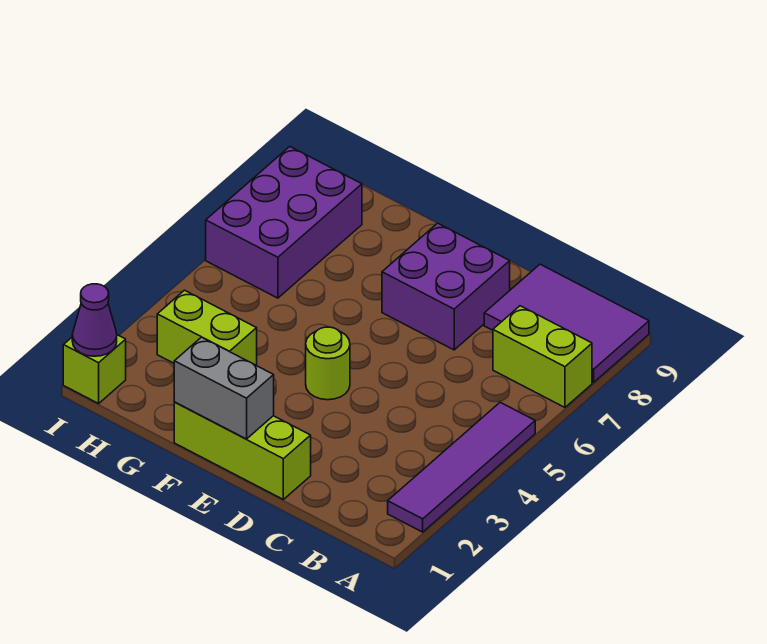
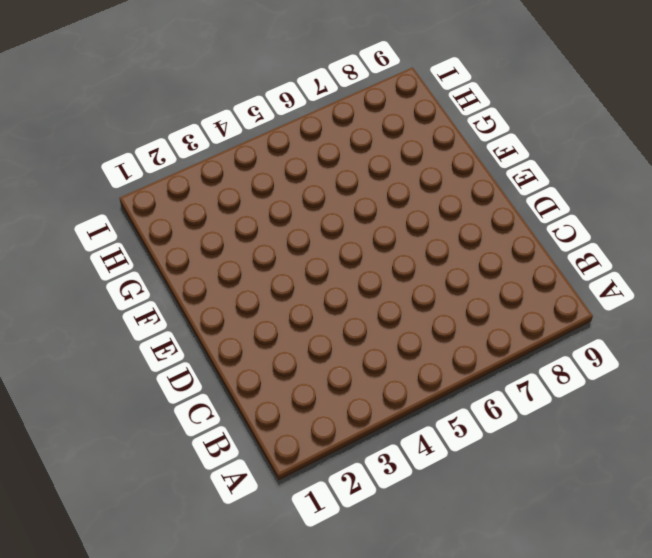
none -> purple tile A2:A5 level 1
none -> lime brick A7:B7 level 1

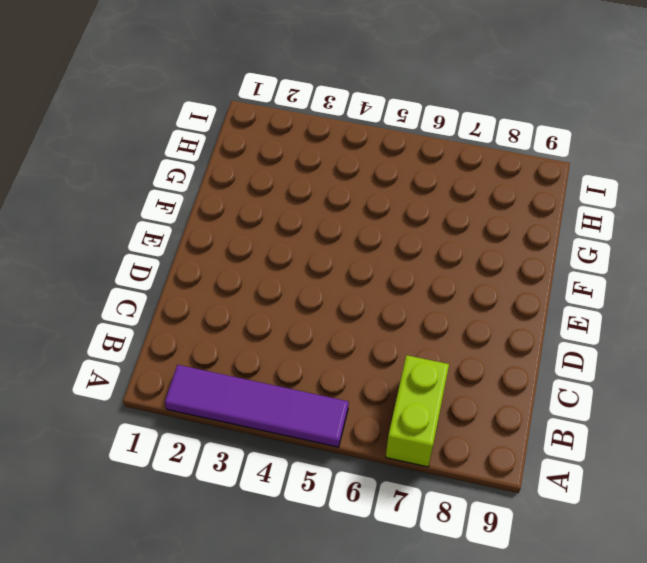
none -> purple tile A8:C9 level 1
none -> lime brick D1:F1 level 1

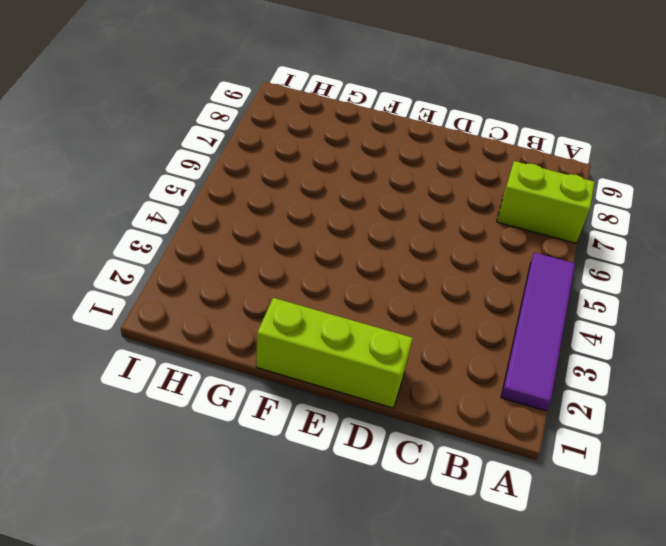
none -> purple tile A8:C9 level 1
none -> purple brick D7:E8 level 1

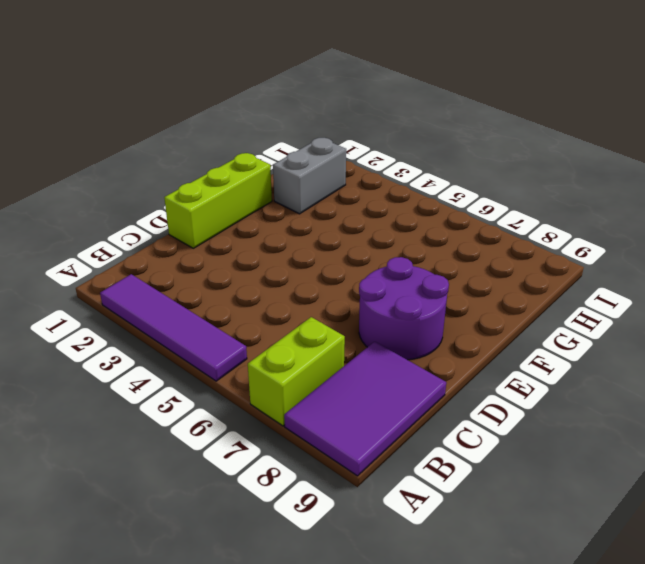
purple round brick D7:E8 level 1 -> purple brick D7:E8 level 1
grey brick G2:H2 level 1 -> grey brick E1:F1 level 2
none -> lime round brick E4 level 1
none -> lime brick G3:H3 level 1

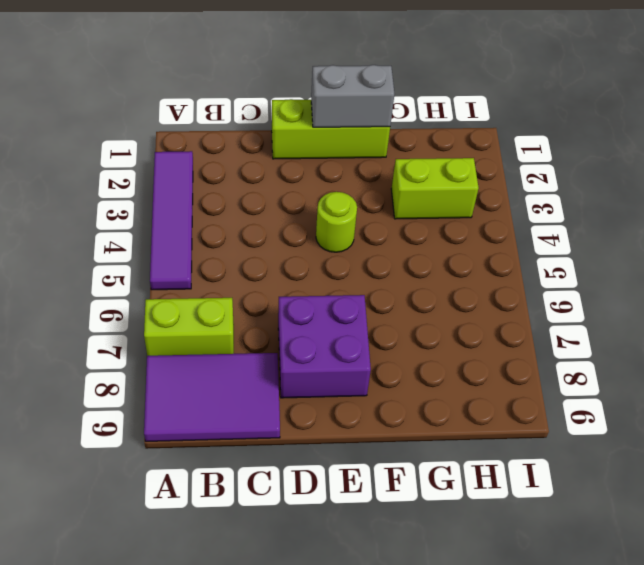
none -> purple brick H6:I8 level 1
none -> lime brick I1 level 1

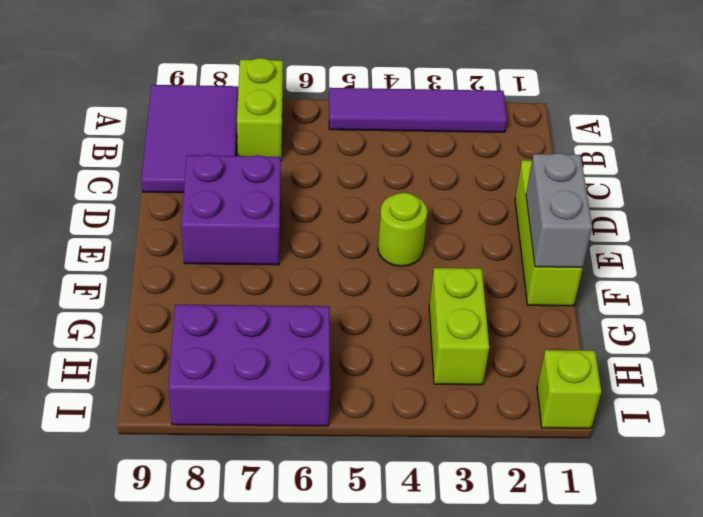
none -> purple cone I1 level 2

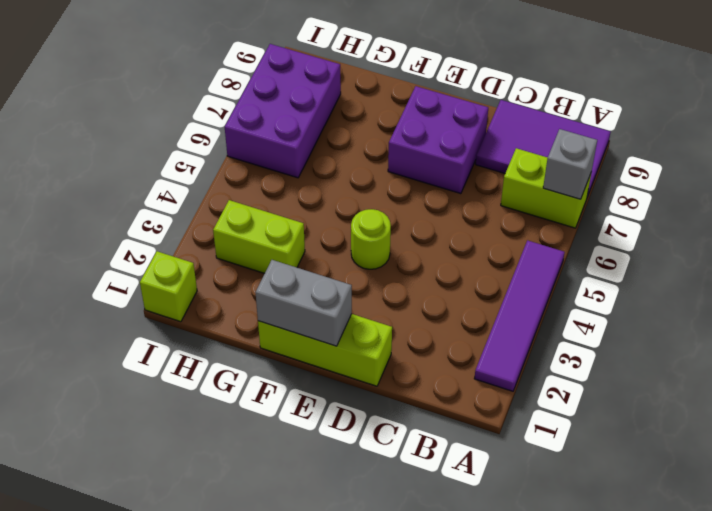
grey brick A7 level 2 -> none
none -> purple cone I1 level 2

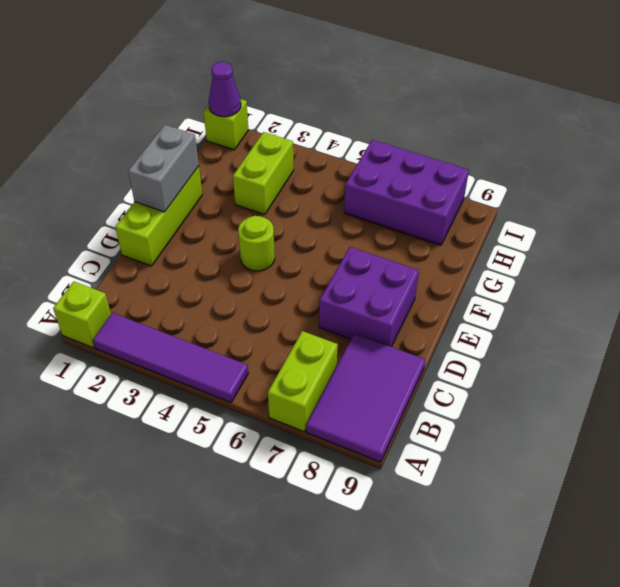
lime brick A1 level 1 -> none

